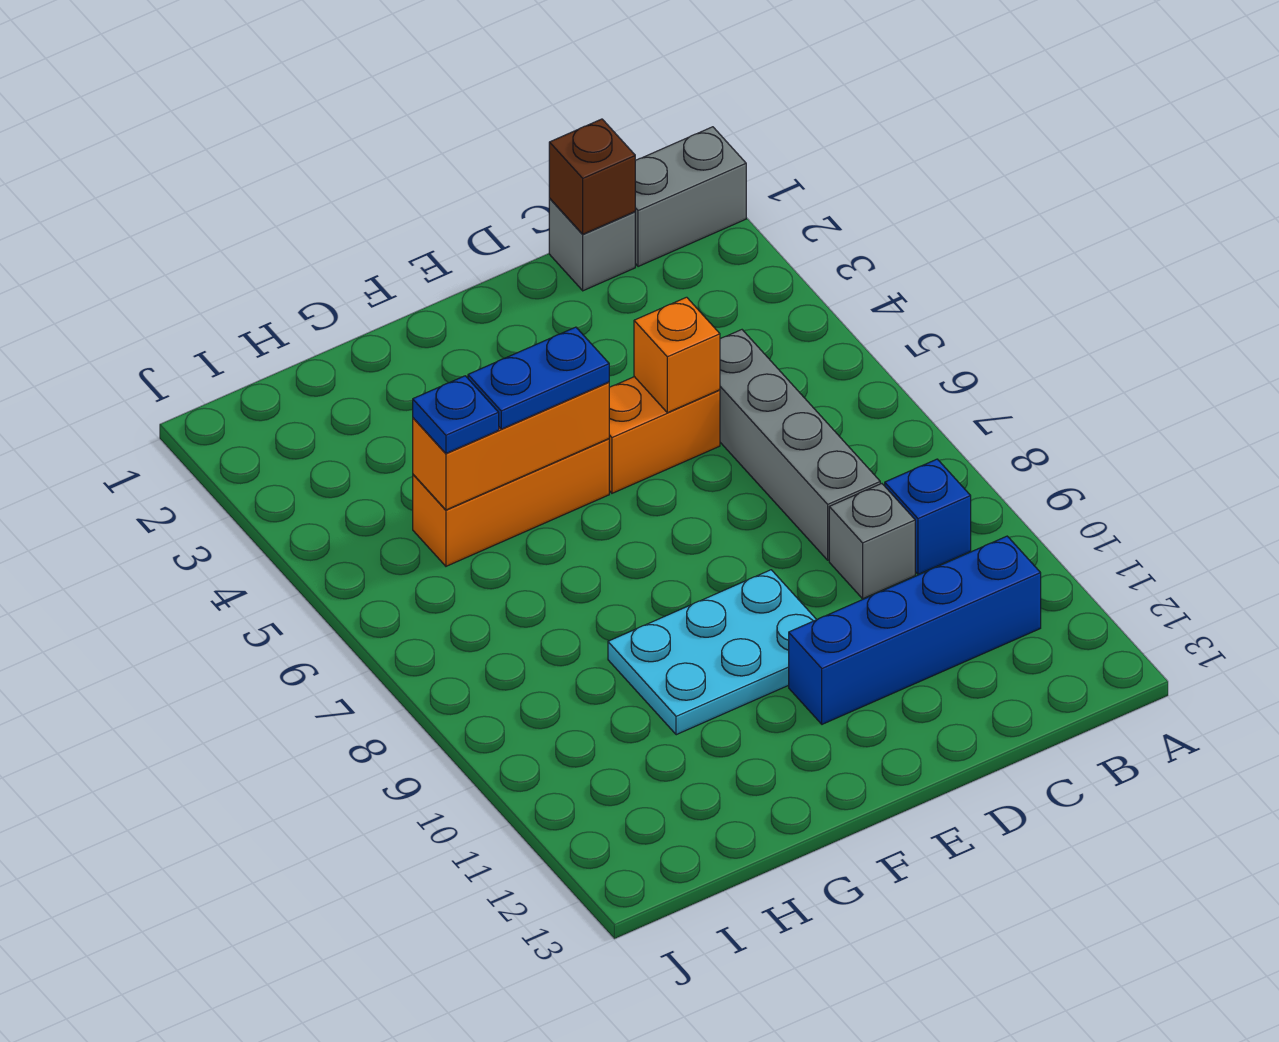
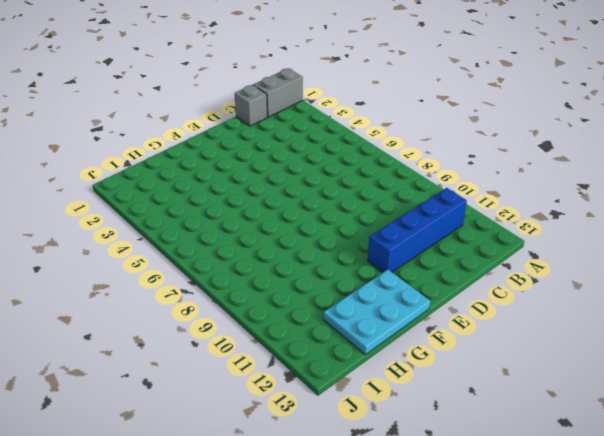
cyan plate F12:H13 level 1 -> cyan plate E9:G10 level 1
none -> blue brick B9 level 1
none -> grey brick C5:C8 level 1
none -> grey brick C9 level 1

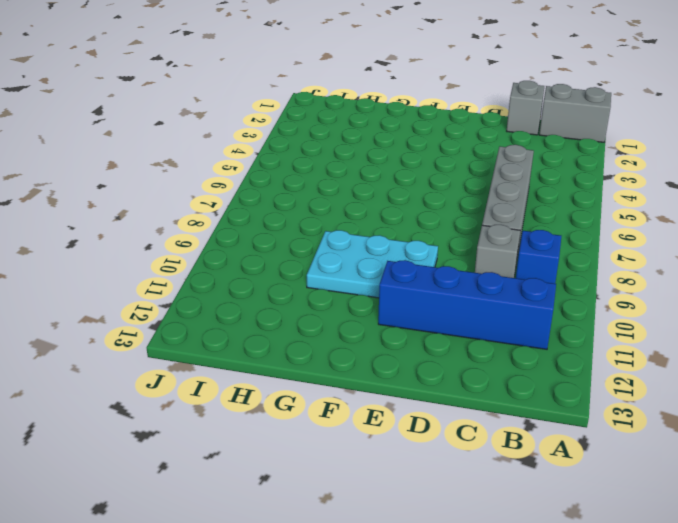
none -> orange brick D5:E5 level 1
none -> orange brick F5:H5 level 1
none -> brown brick C1 level 2

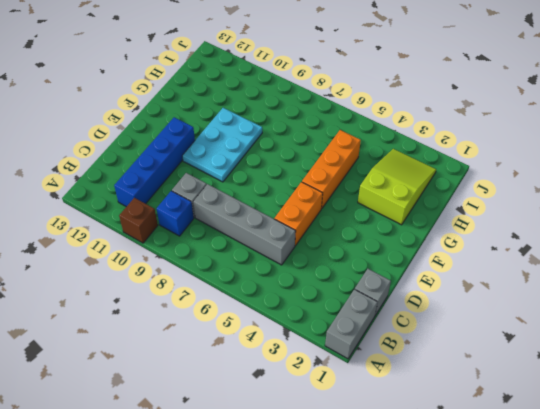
brown brick A10 level 1 -> brown brick C1 level 2
lime slope G2:I3 level 1 top G -> none
none -> orange brick D5 level 2
none -> orange brick F5:H5 level 2
none -> blue plate F5:G5 level 3

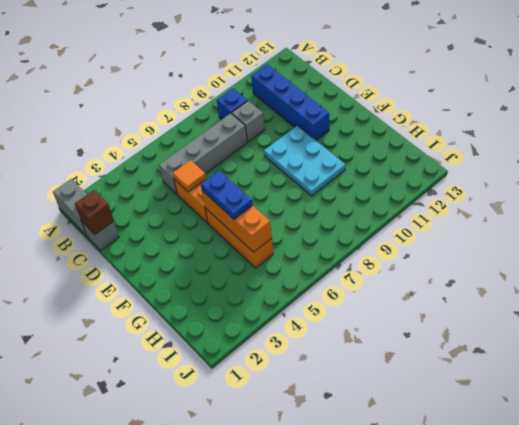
orange tile D5 level 2 -> orange brick D5 level 2
none -> blue plate H5 level 3

